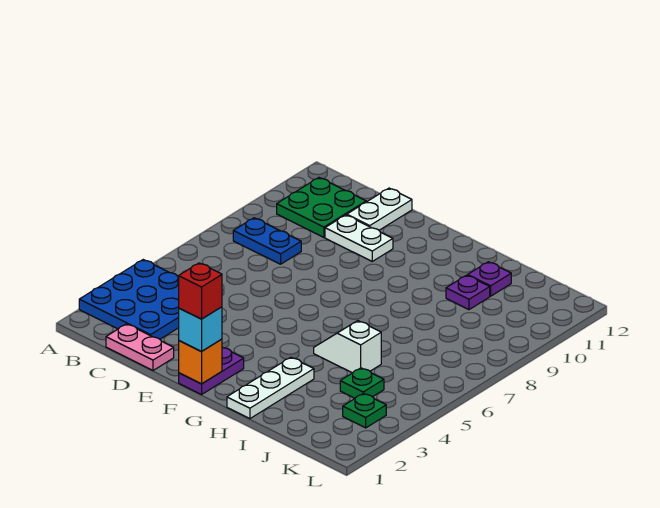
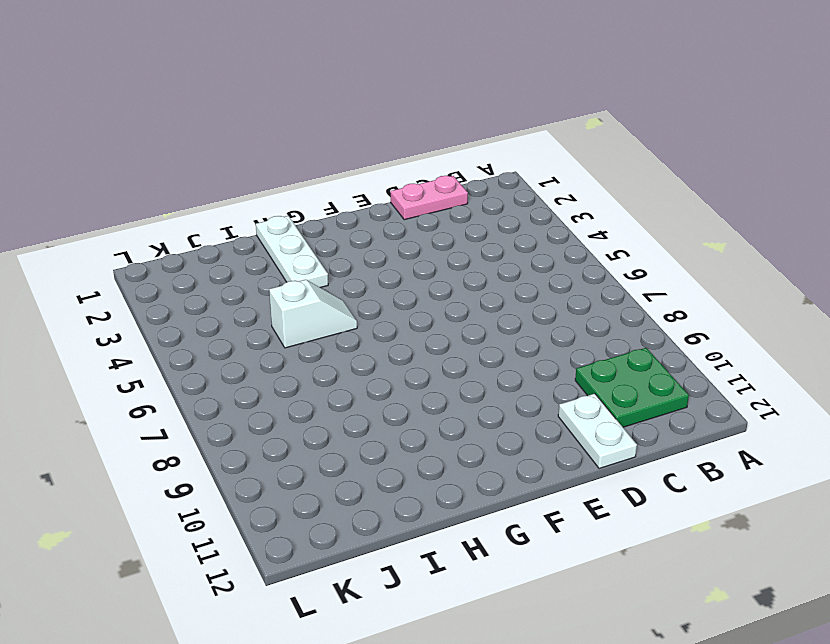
none -> blue plate A2:C4 level 1
none -> blue plate B8:C8 level 1
none -> white plate D10:E10 level 1

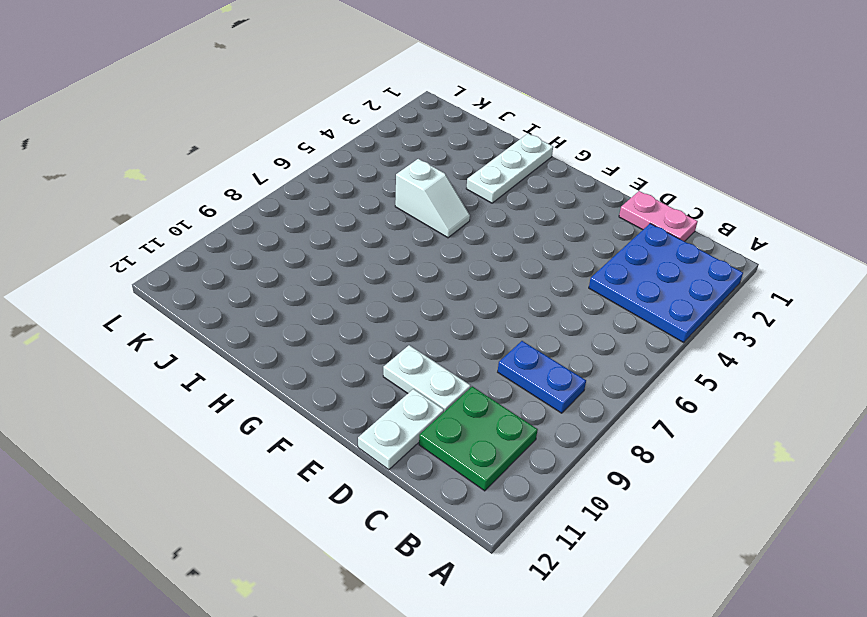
none -> purple plate F1:F2 level 1
none -> purple plate I10 level 1
none -> purple plate I11 level 1

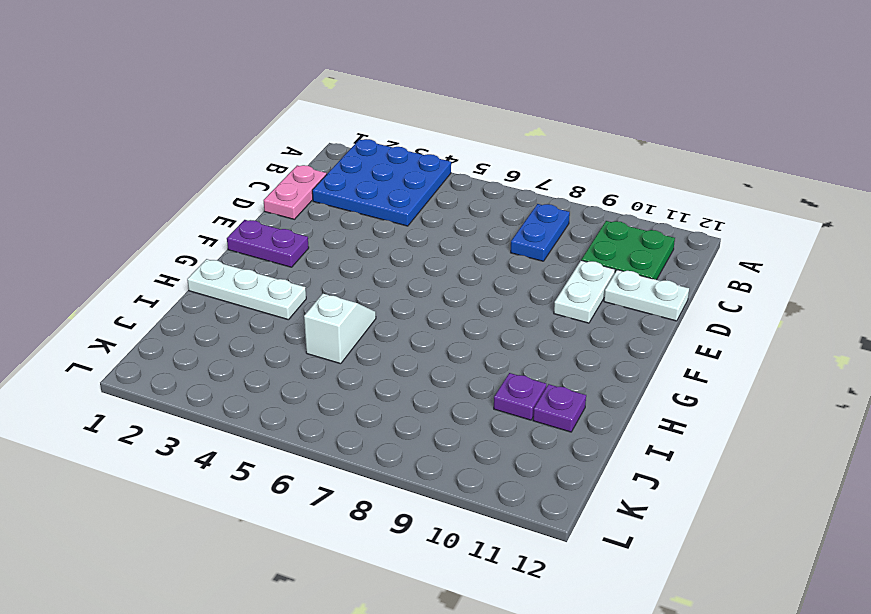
none -> green plate J4 level 1
none -> green plate K3 level 1
none -> orange brick F1 level 2

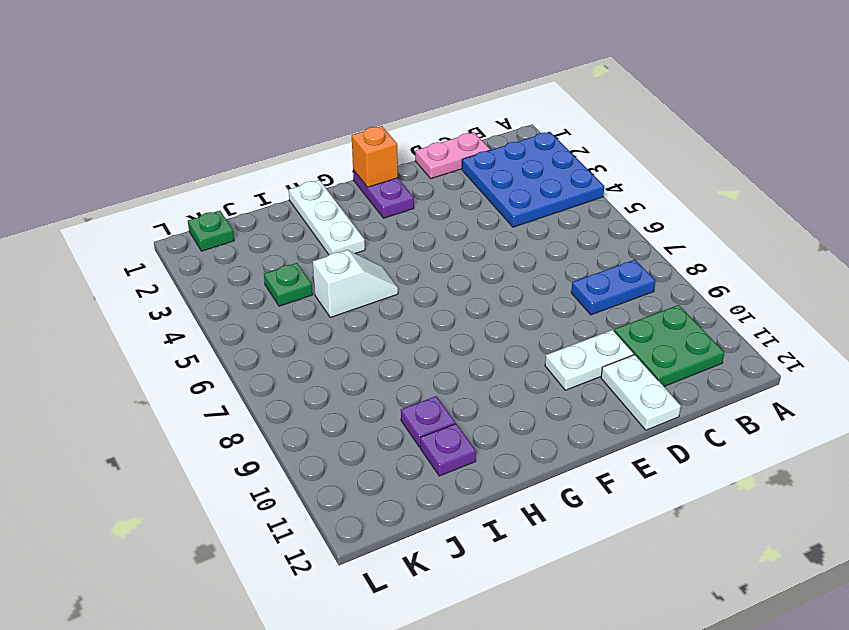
green plate K1 level 1 -> green plate K3 level 1
none -> cyan brick F1 level 3
none -> red brick F1 level 4

